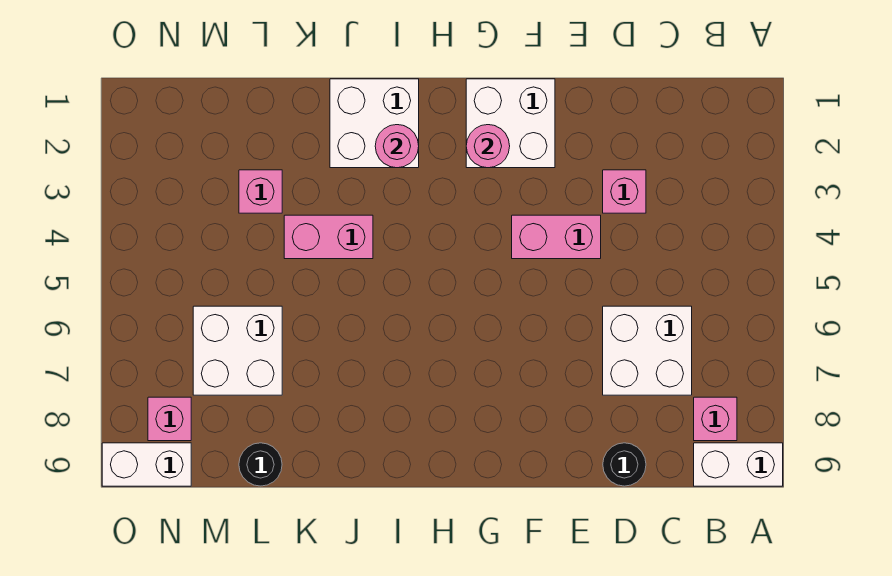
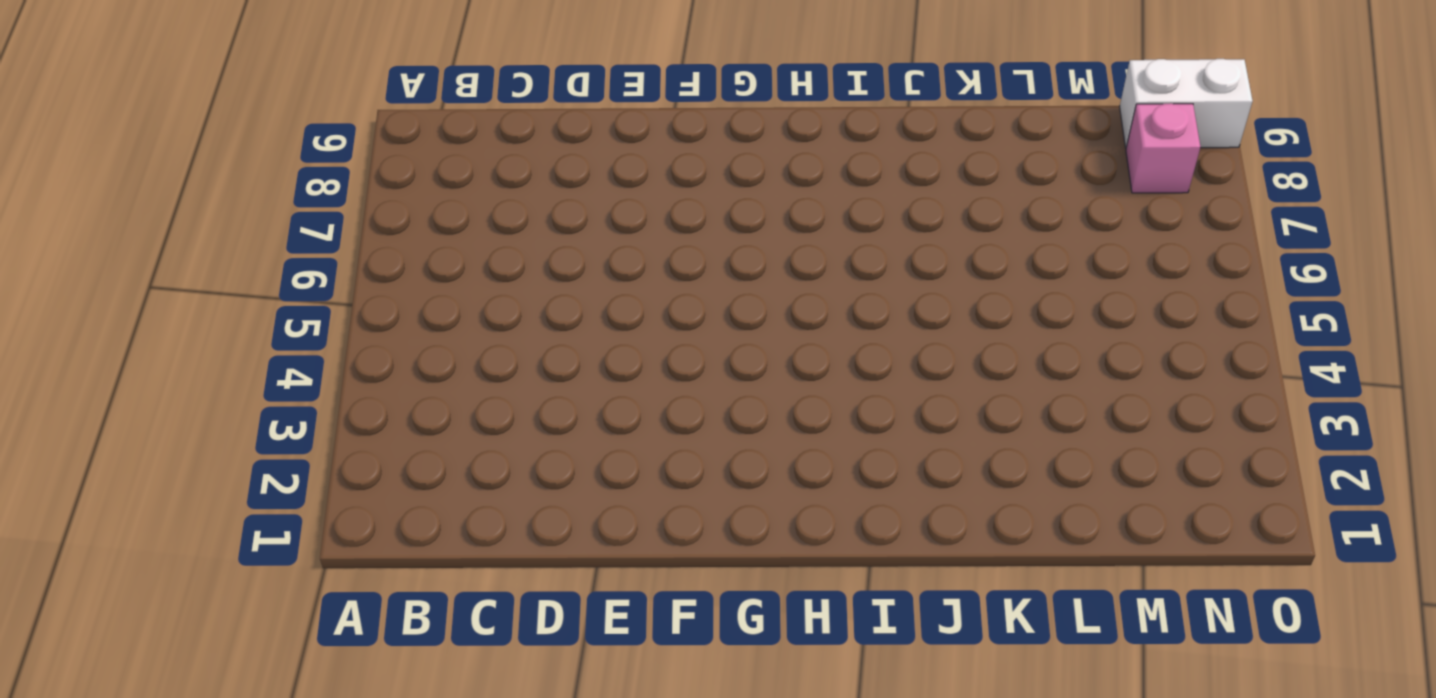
none -> white brick A9:B9 level 1
none -> pink brick B8 level 1
none -> white brick C6:D7 level 1

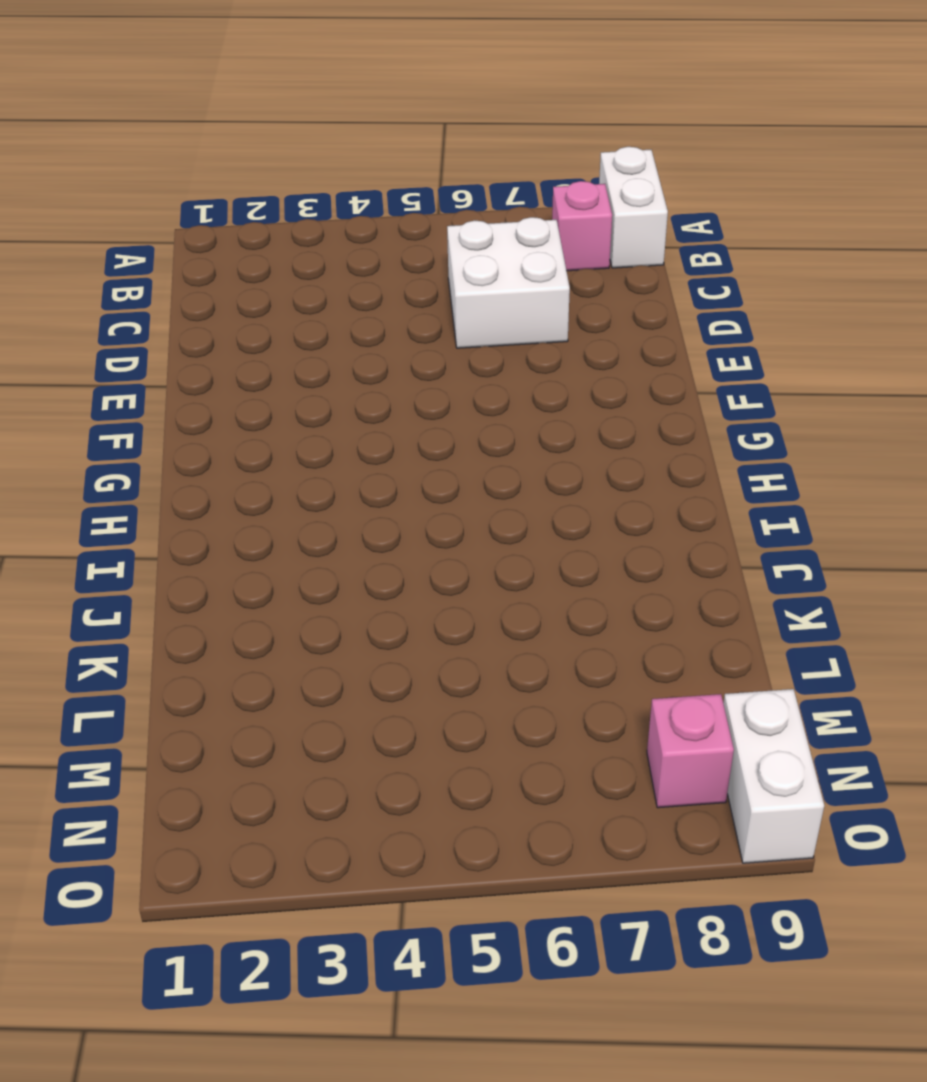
none -> pink brick D3 level 1
none -> black round brick D9 level 1
none -> pink brick E4:F4 level 1

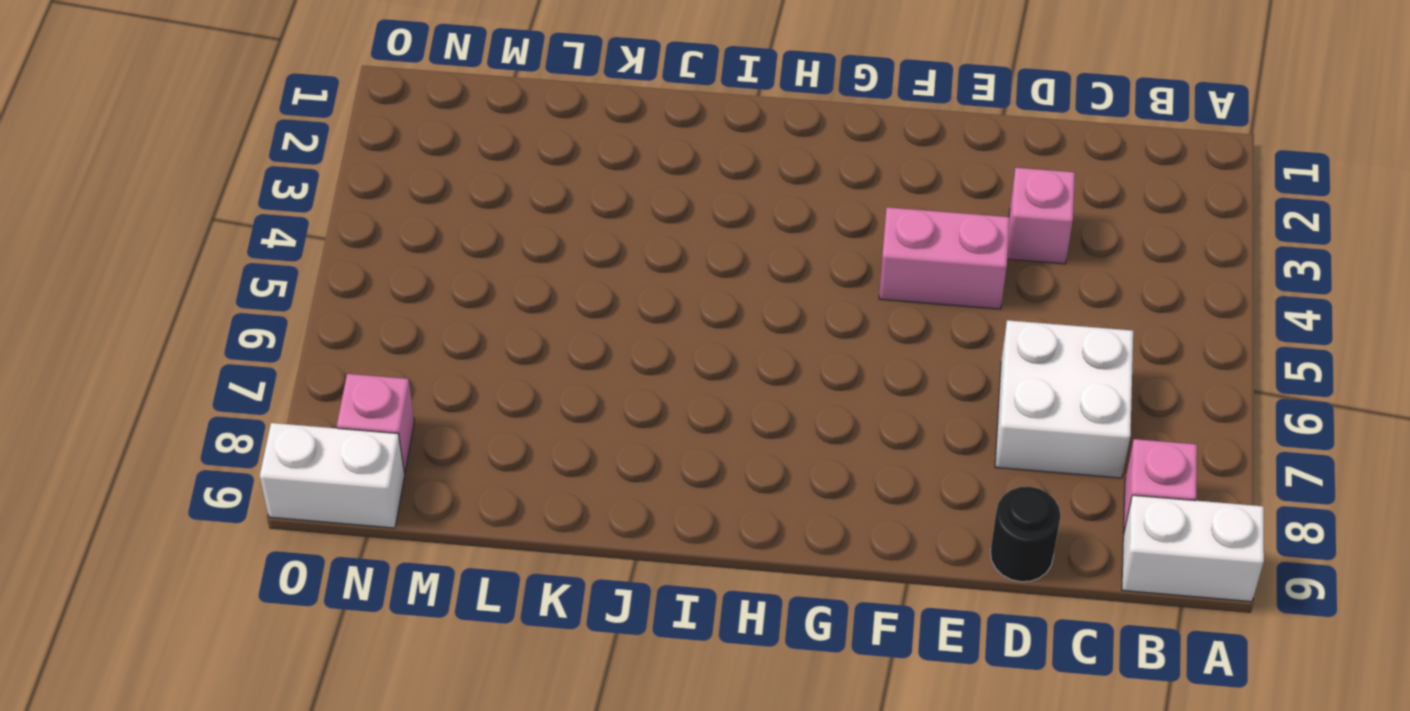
none -> white brick F1:G2 level 1
none -> white brick I1:J2 level 1
none -> pink brick J4:K4 level 1

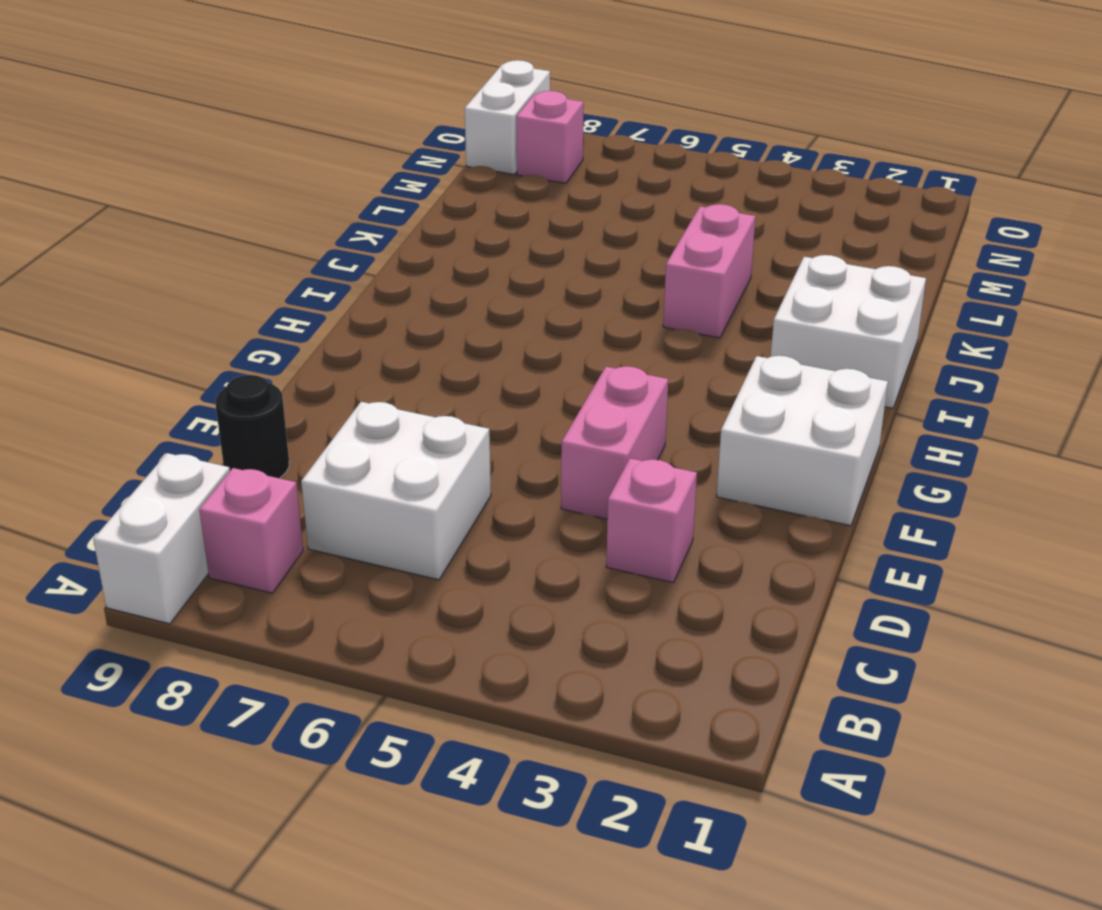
none -> pink brick L3 level 1
none -> white brick L6:M7 level 1
none -> black round brick L9 level 1

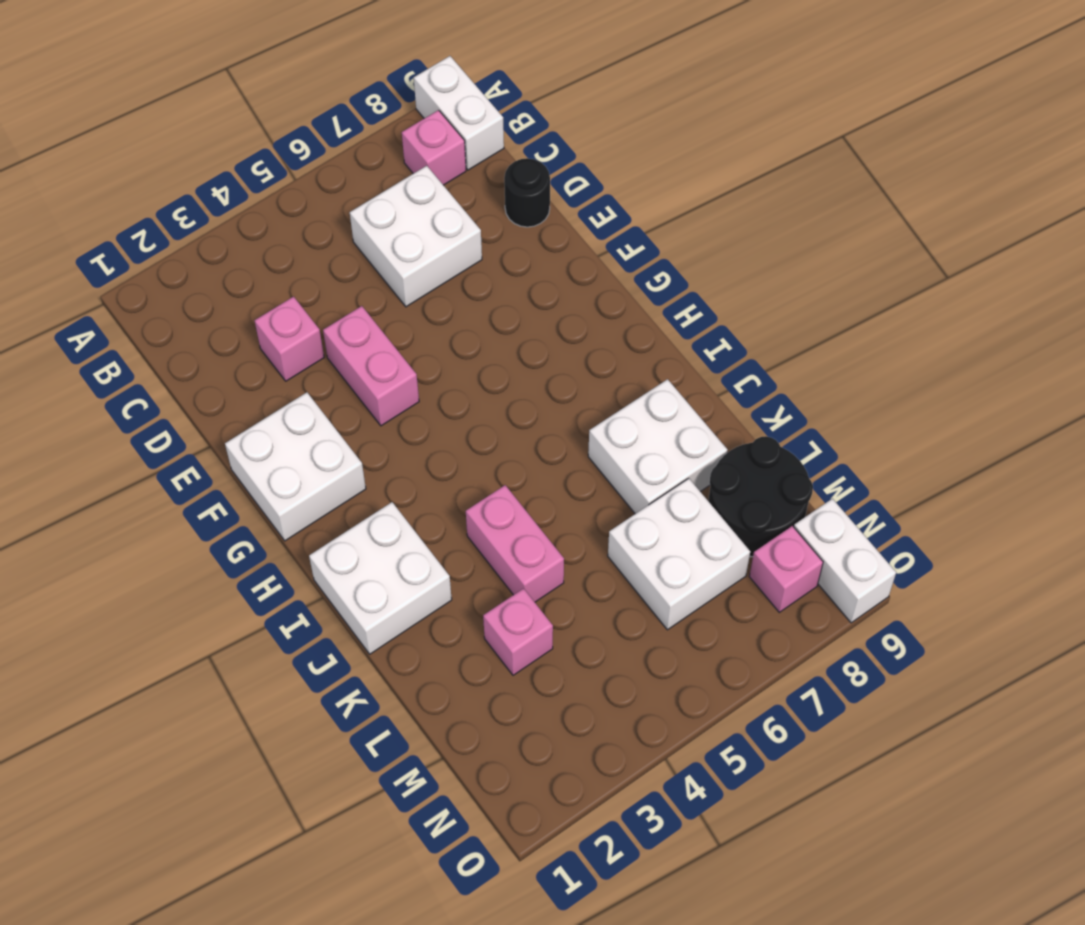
white brick J7:K8 level 1 -> none
black round brick L8:M9 level 1 -> black round brick L9 level 1
none -> pink round brick G2 level 2
none -> pink round brick I2 level 2

